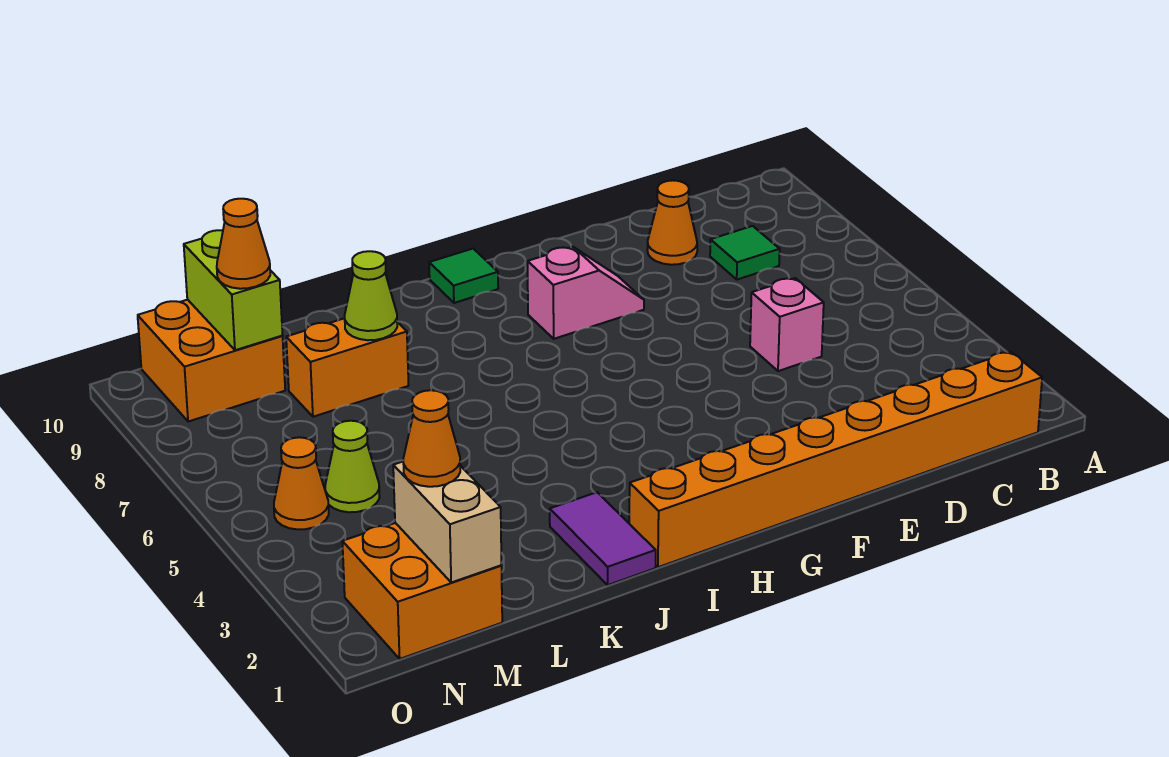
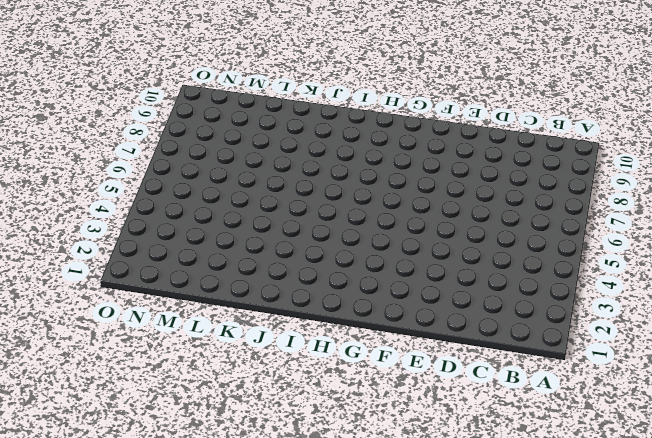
none -> orange brick B1:I1 level 1
none -> green tile C8 level 1
none -> pink brick D5 level 1

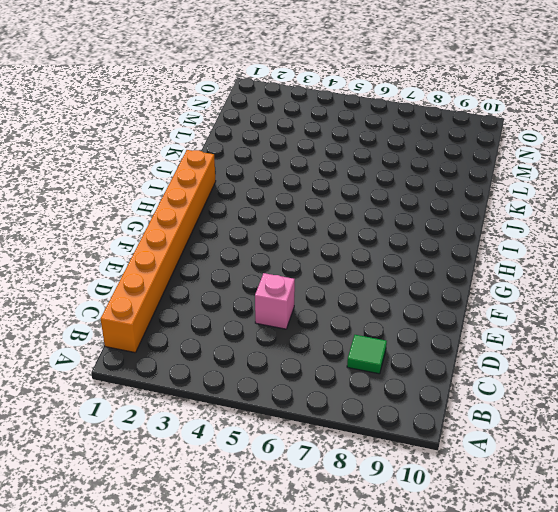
none -> orange cone D9 level 1
none -> pink slope F8:G8 level 1 top G
none -> green tile H10 level 1

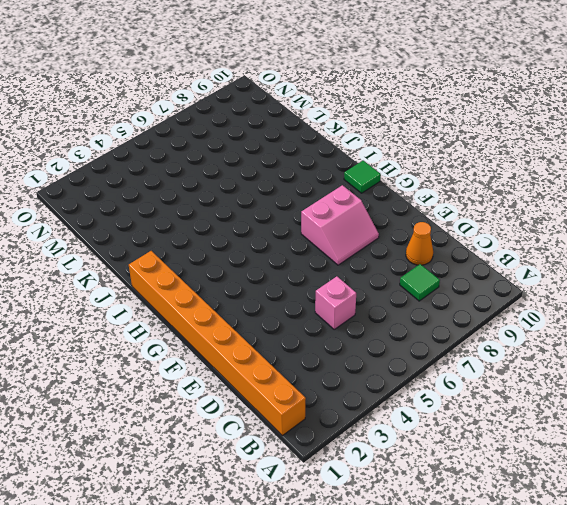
pink slope F7:G8 level 1 top G -> pink slope F8:G8 level 1 top G
none -> purple tile J1:J2 level 1
none -> orange brick K8:L8 level 1
none -> orange brick M1:N2 level 1

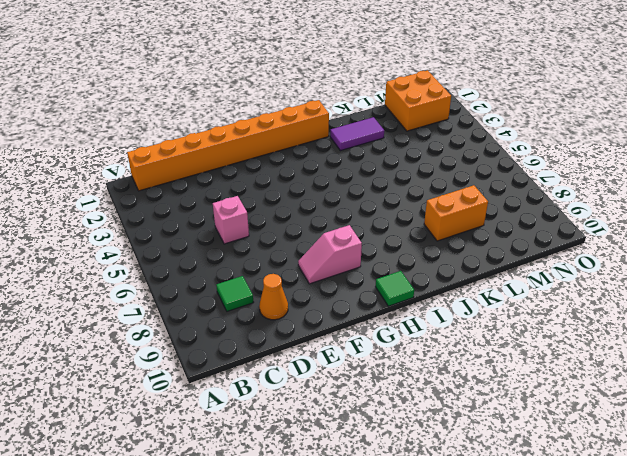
purple tile J2:K2 level 1 -> purple tile J1:J2 level 1
none -> lime cone M5 level 1
none -> orange brick M9:N10 level 1
none -> orange cone N5 level 1

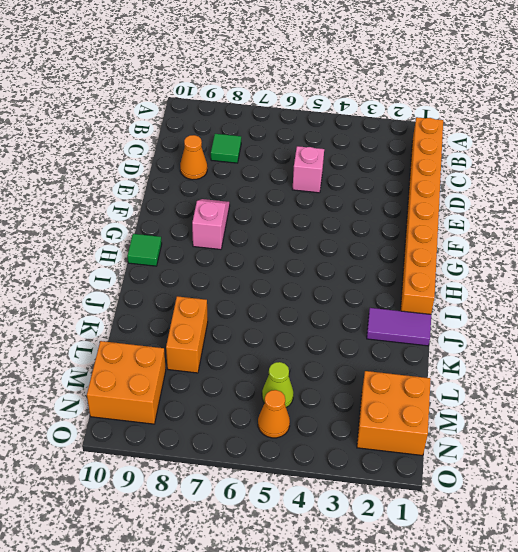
none -> lime cone K8 level 2
none -> tan brick M1:M2 level 2
none -> lime brick M9:M10 level 2

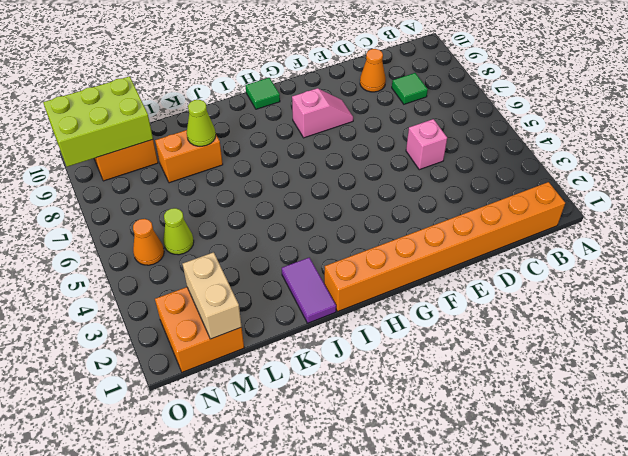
lime brick M9:O10 level 2 -> lime brick M9:M10 level 2
none -> orange cone M2 level 3
none -> orange cone M9 level 3

